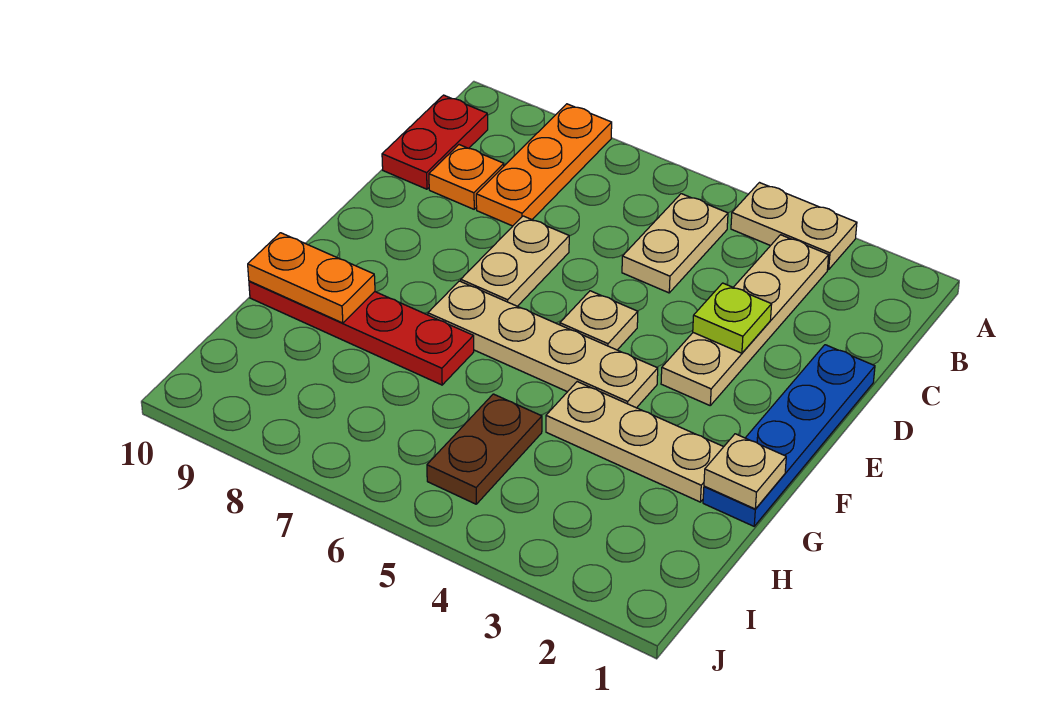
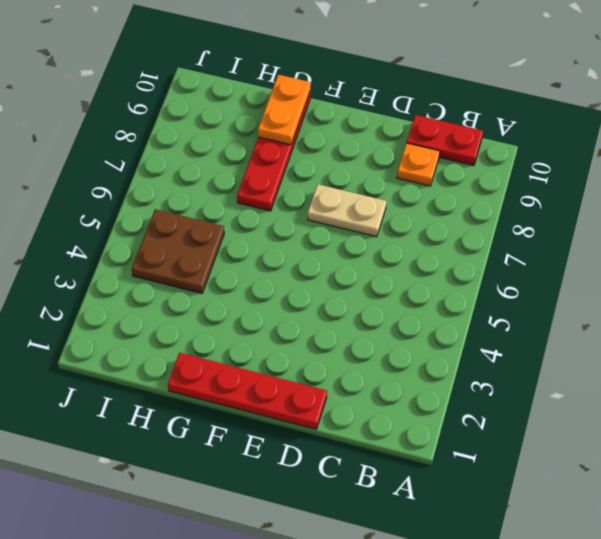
red plate D1:G1 level 1 -> blue plate D1:G1 level 1
brown plate H4:I5 level 1 -> brown plate H5:I5 level 1
none -> tan plate A3:A4 level 1
none -> orange plate A8:C8 level 1
none -> tan plate B3:E3 level 1

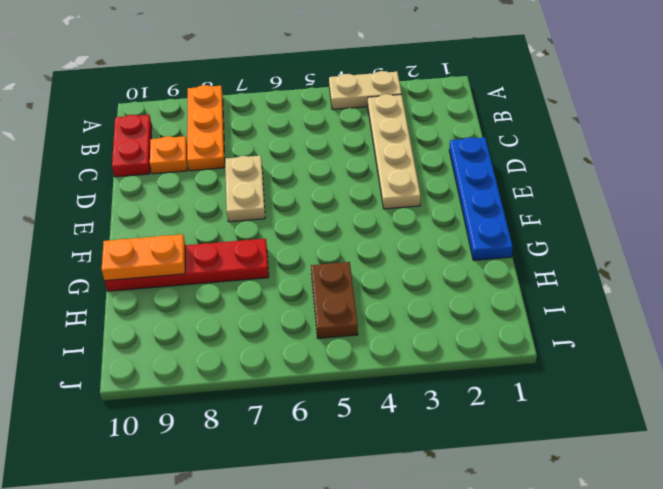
none -> tan plate B5:C5 level 1
none -> tan plate E5 level 1
none -> tan plate F4:F7 level 1

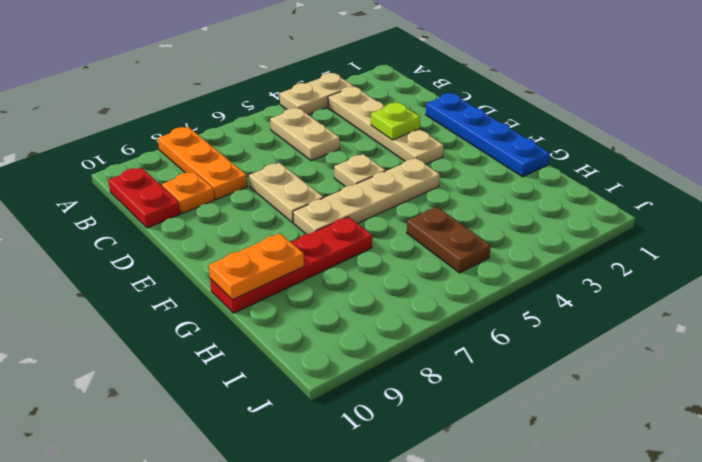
none -> tan plate G2:G4 level 1
none -> tan plate G1 level 2

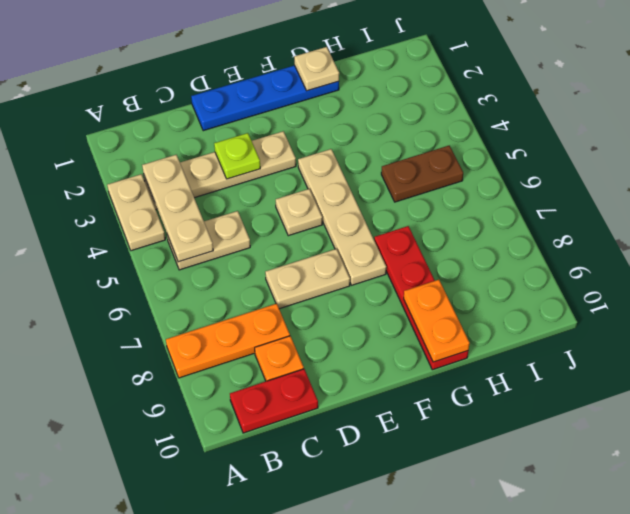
tan plate B3:B5 level 2 -> tan plate G2:G4 level 1

